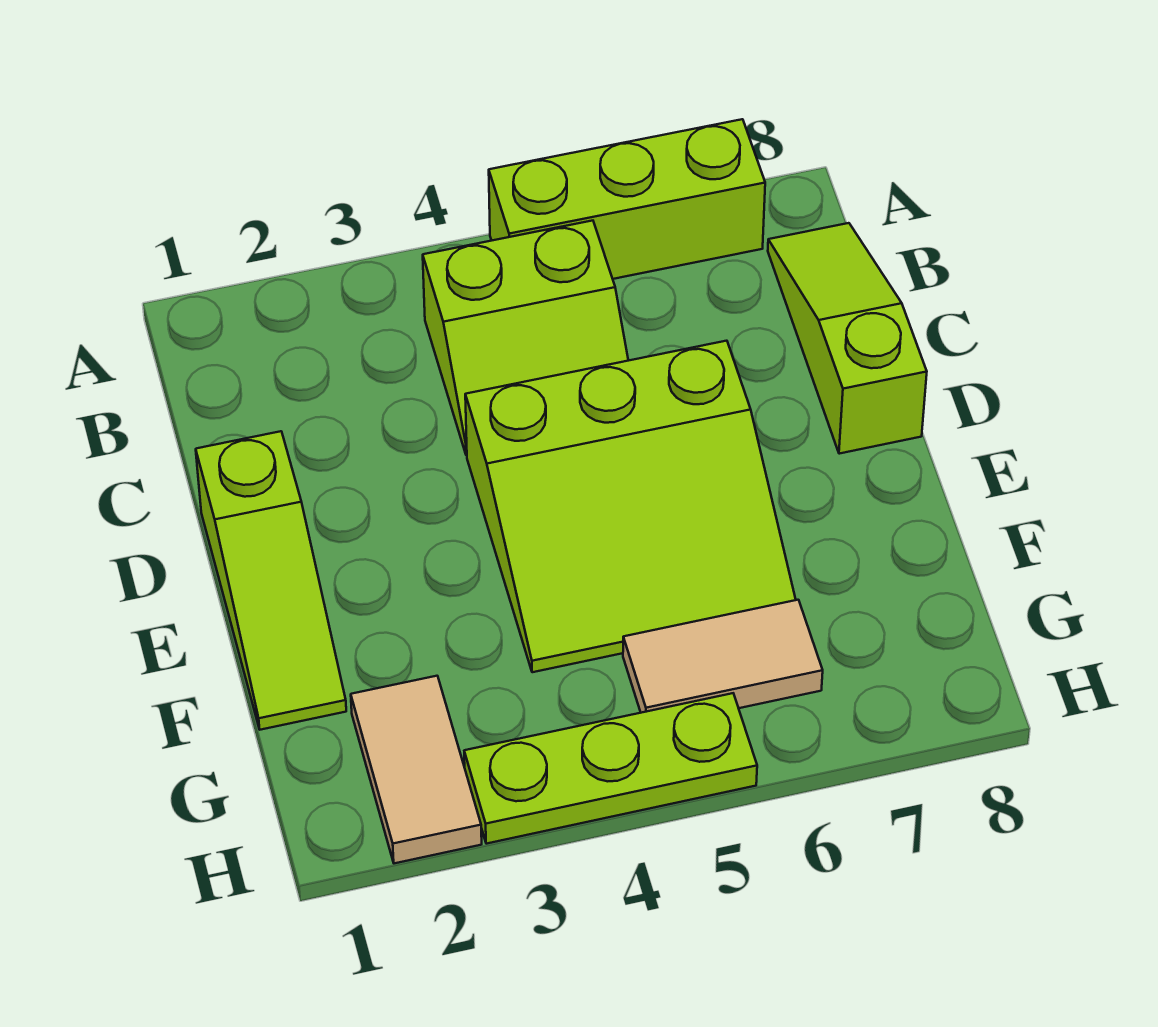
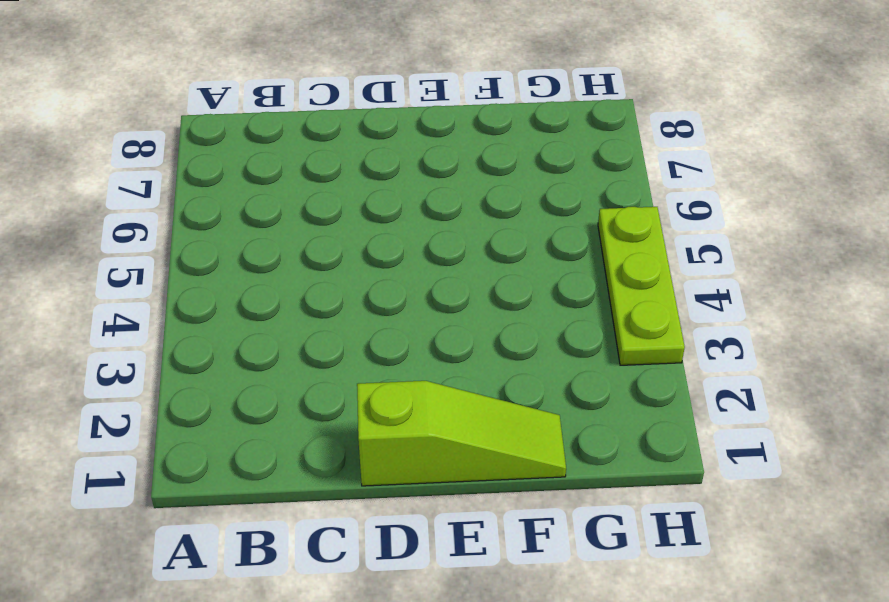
none -> lime brick A5:A7 level 1
none -> lime slope B4:C5 level 1 top B

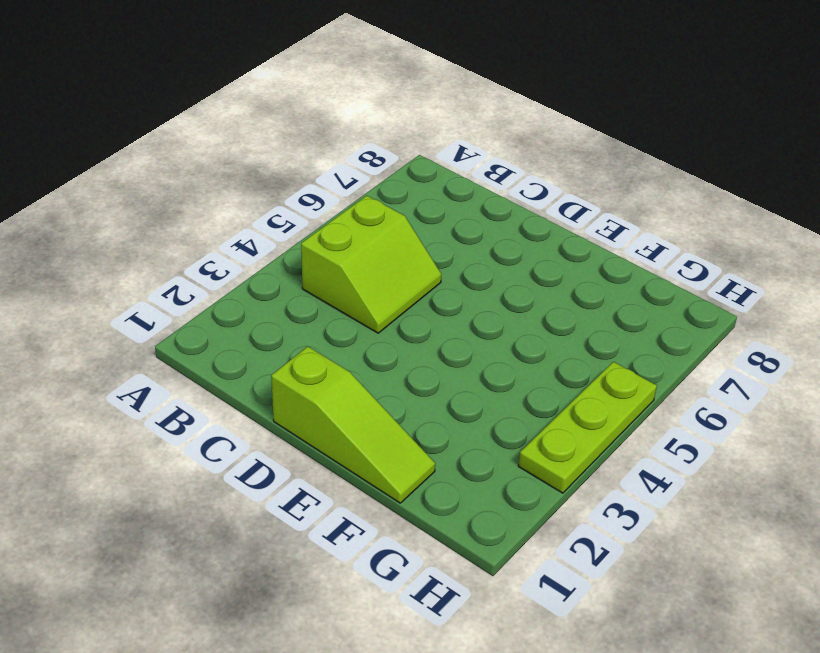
none -> lime brick A5:A7 level 1
none -> lime slope B8:D8 level 1 top D

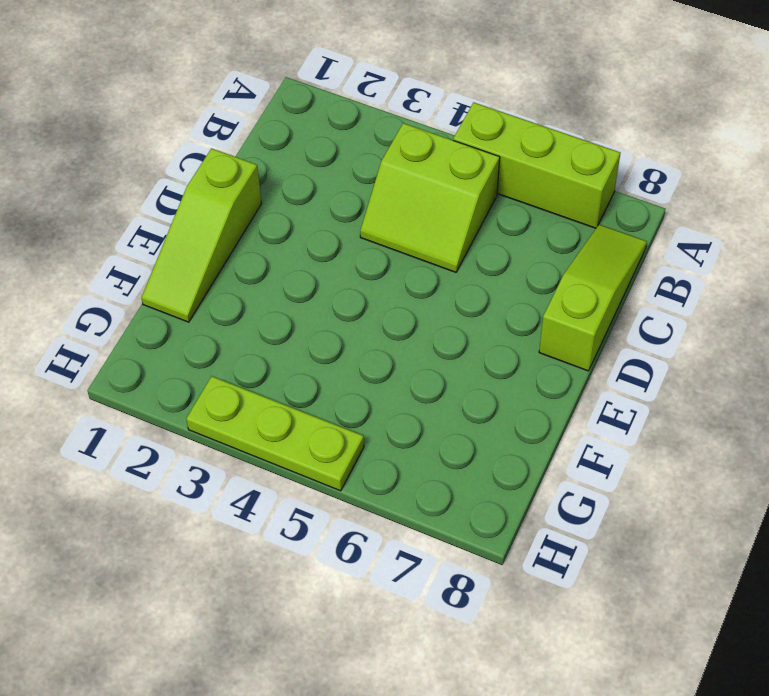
none -> lime slope D4:F6 level 1 top D
none -> tan tile G2:H2 level 1

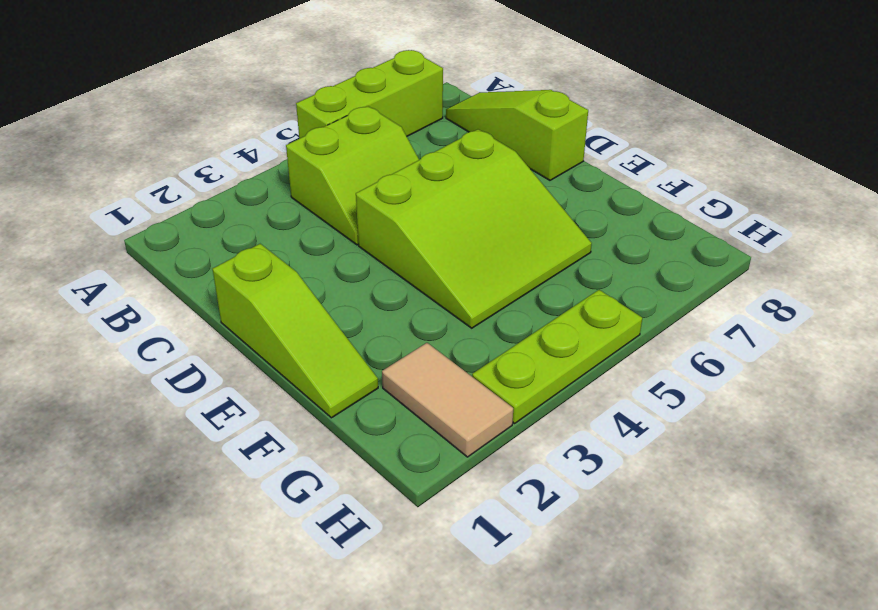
none -> tan tile G5:G6 level 1

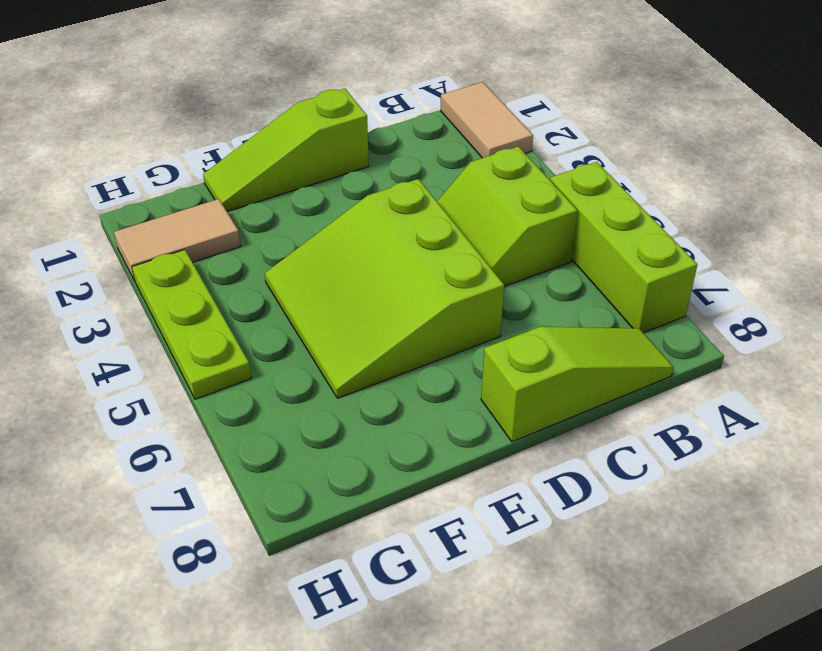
tan tile A1:A2 level 1 -> tan tile G5:G6 level 1

